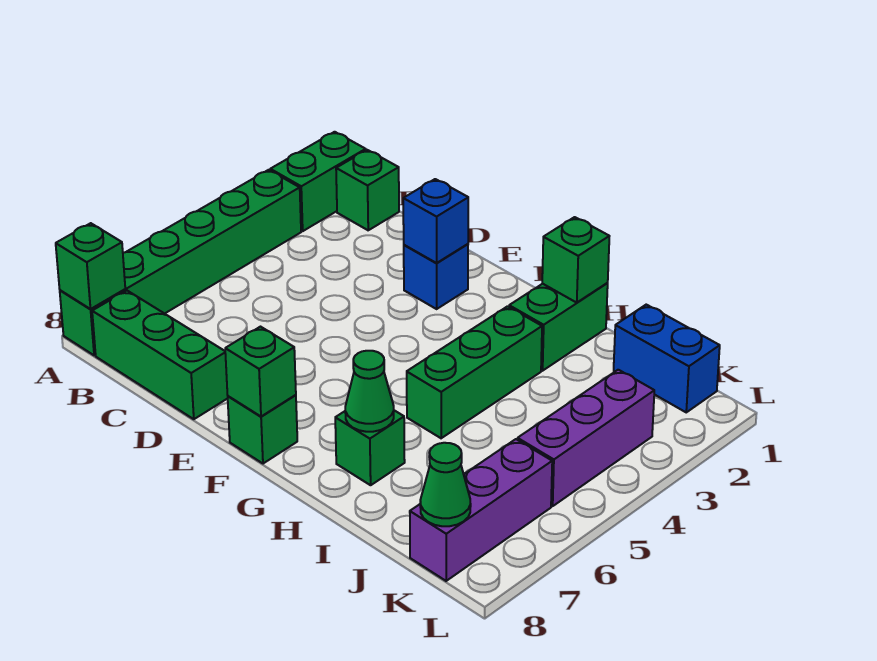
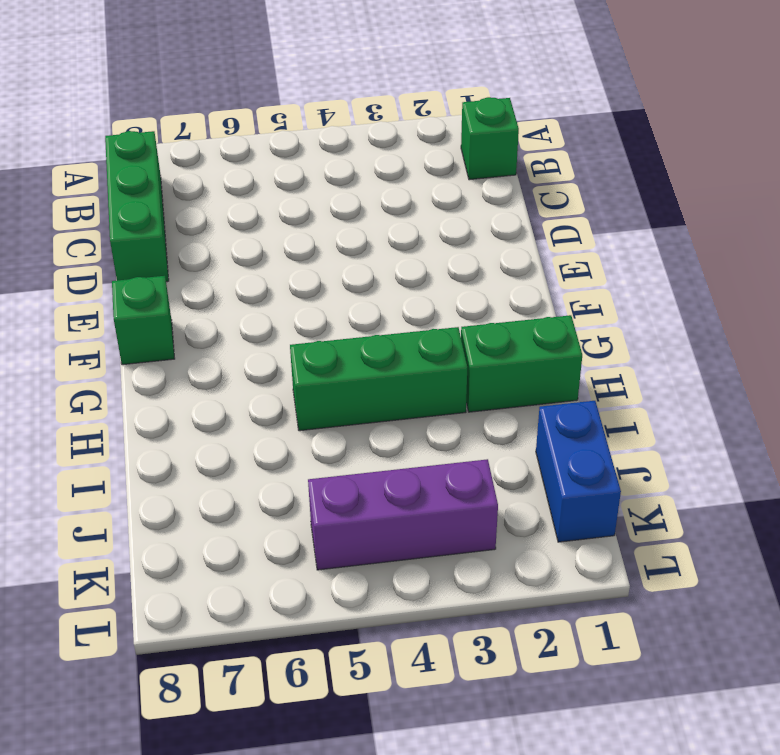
none -> green brick A1:A2 level 1
none -> green brick A3:A8 level 1
none -> blue brick E2 level 1

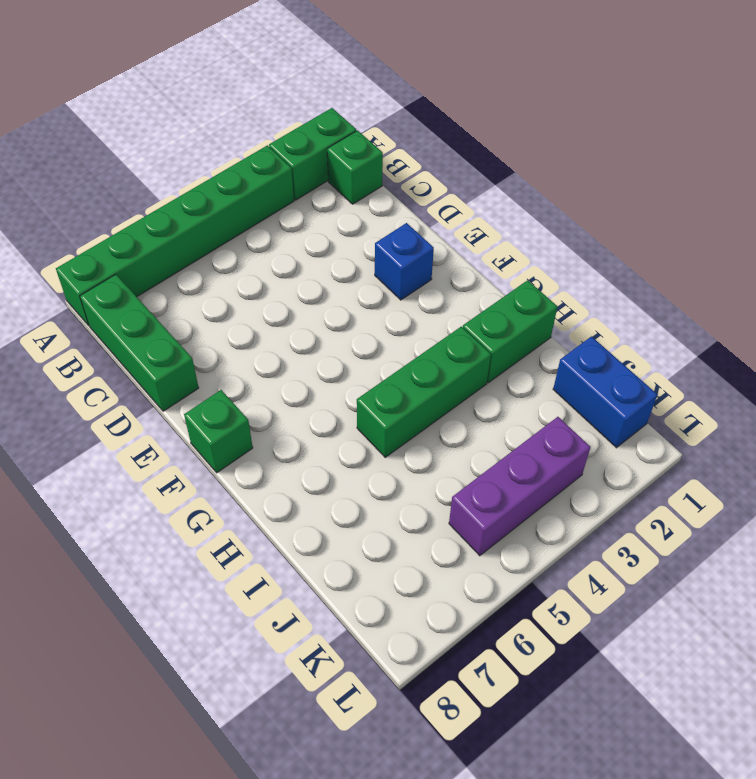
none -> green brick H7 level 1
none -> purple brick K6:K8 level 1
none -> green brick A8 level 2

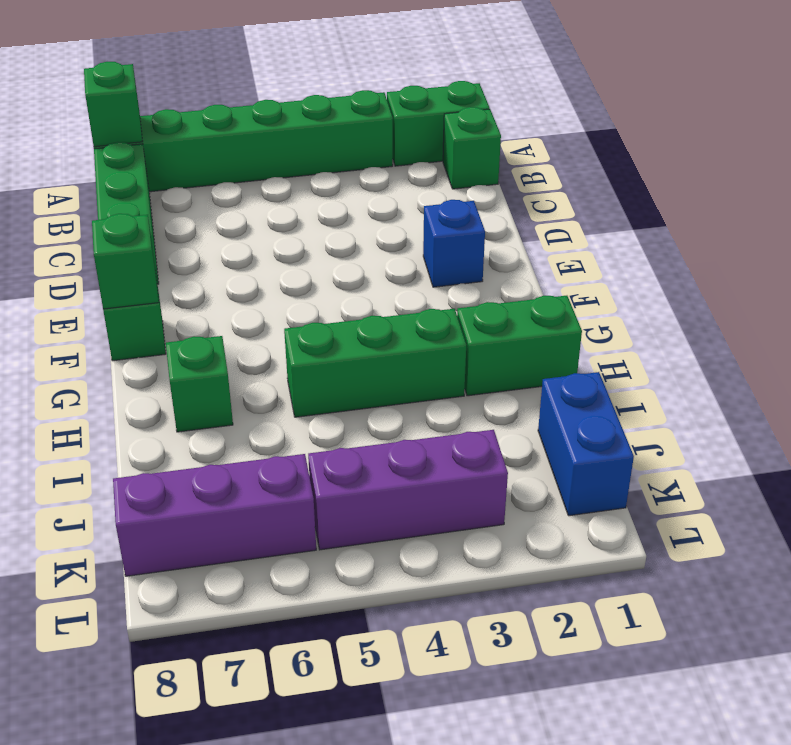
none -> blue brick E2 level 2
none -> green brick H1 level 2
none -> green cone H7 level 2

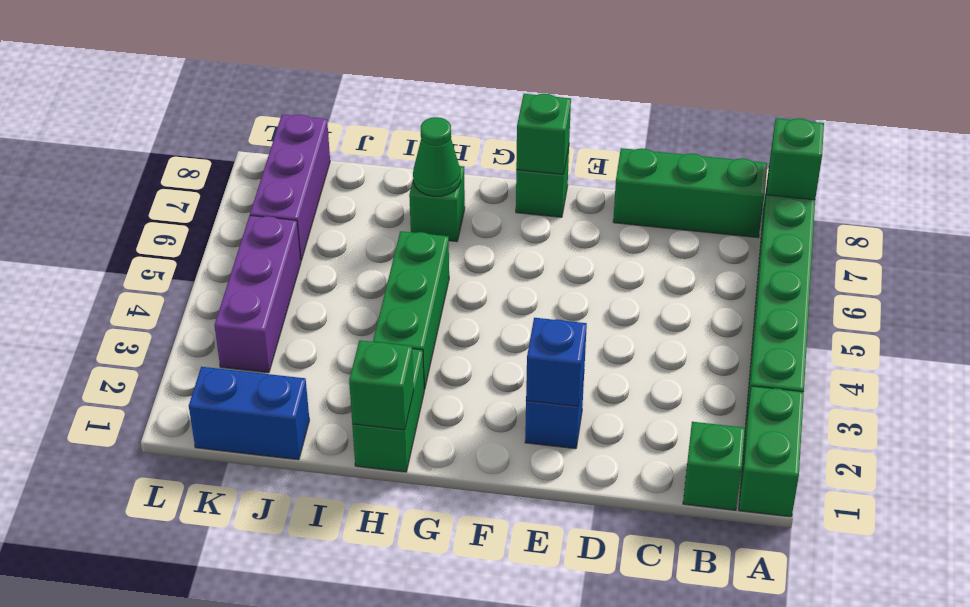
none -> green cone K8 level 2

